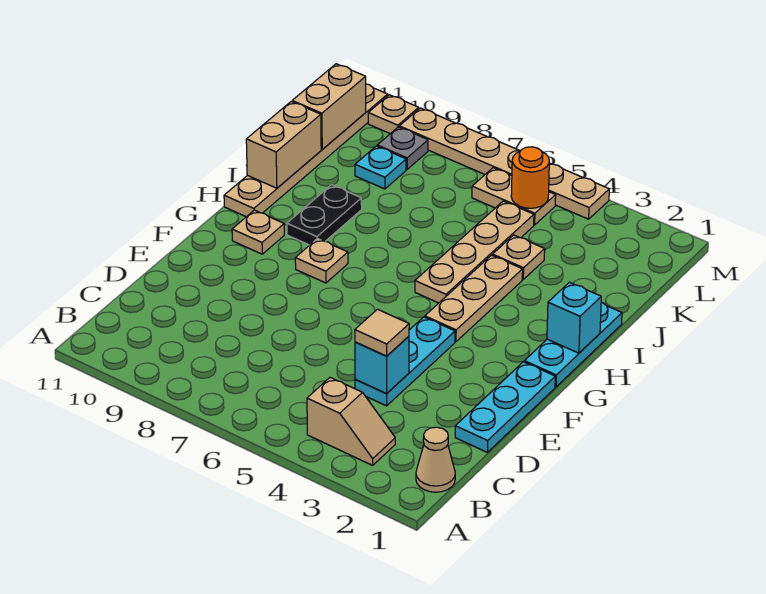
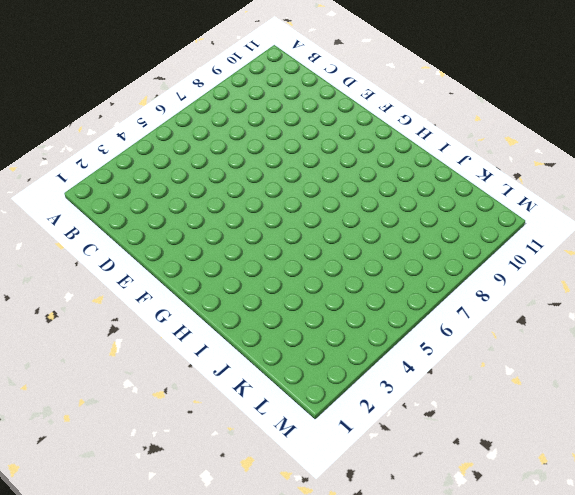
none -> tan cone B1 level 1
none -> tan slope B3:B4 level 1 top 4
none -> cyan plate D1:F1 level 1

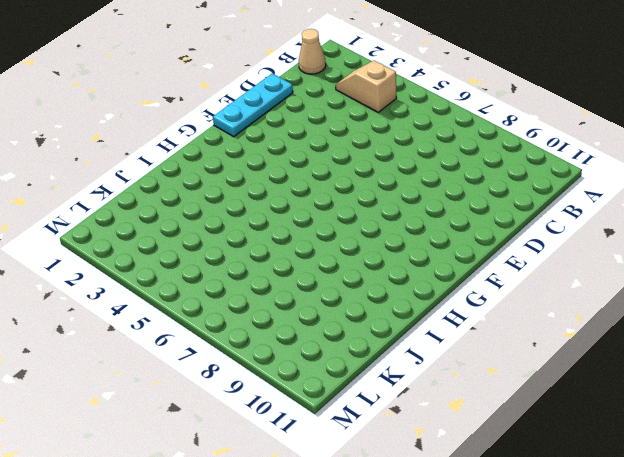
none -> cyan plate D4:F4 level 1
none -> cyan plate G1:I1 level 1
none -> tan plate G4:I4 level 1

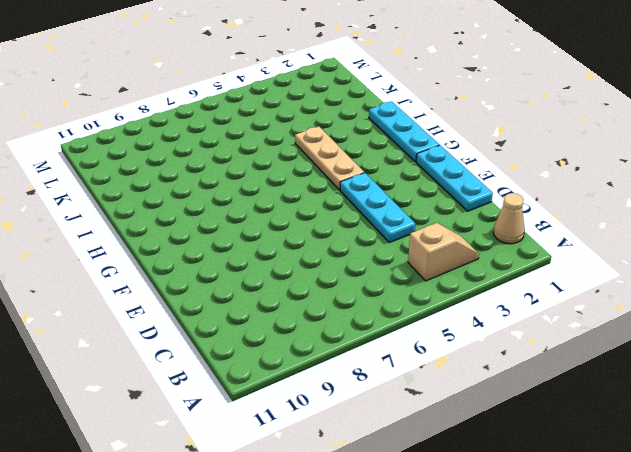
none -> tan plate G8 level 1
none -> tan plate G10 level 1
none -> tan plate H5:K5 level 1

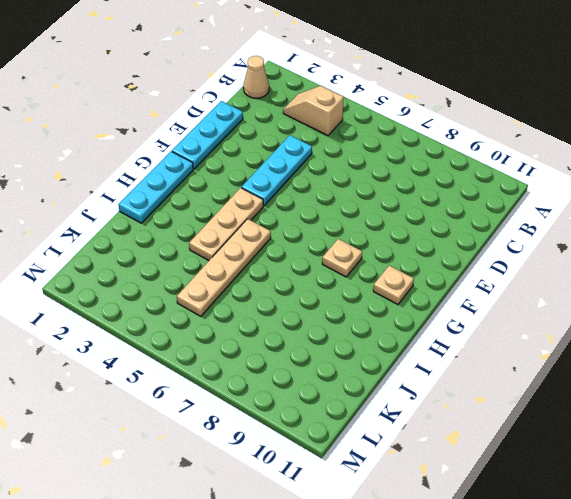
none -> black plate H9:I9 level 1
none -> tan plate H11:M11 level 1
none -> tan plate J4 level 1

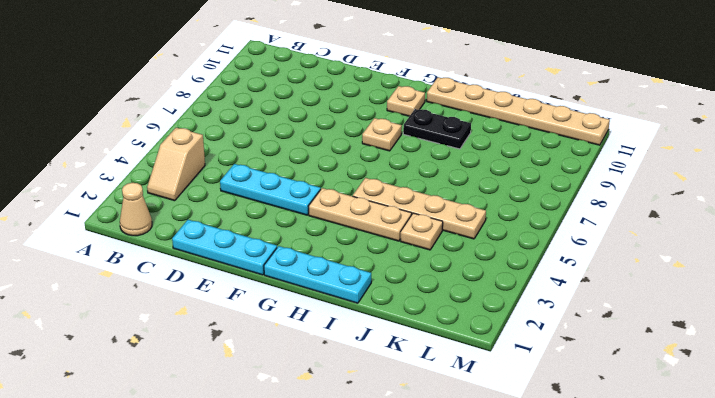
none -> cyan plate K9 level 1
none -> tan plate L5:L6 level 1
none -> grey plate L9 level 1

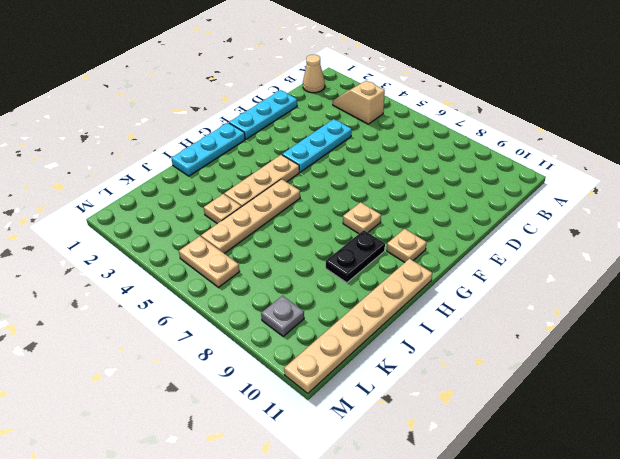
none -> cyan plate K9 level 1
none -> tan plate M4:M9 level 1
none -> tan plate M10 level 1

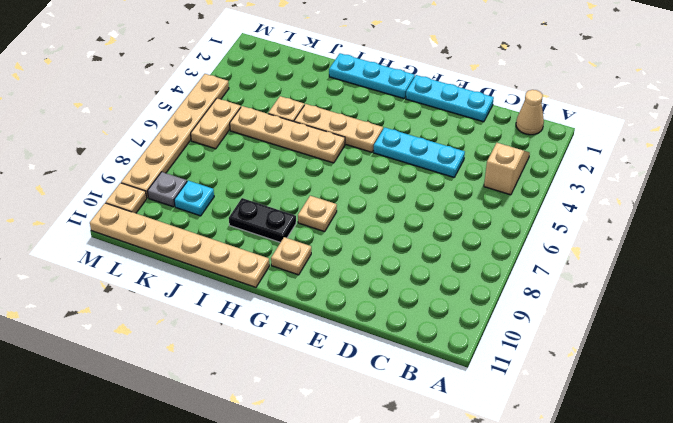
none -> cyan brick D4 level 2
none -> cyan brick H1 level 2
none -> tan brick I11:J11 level 2

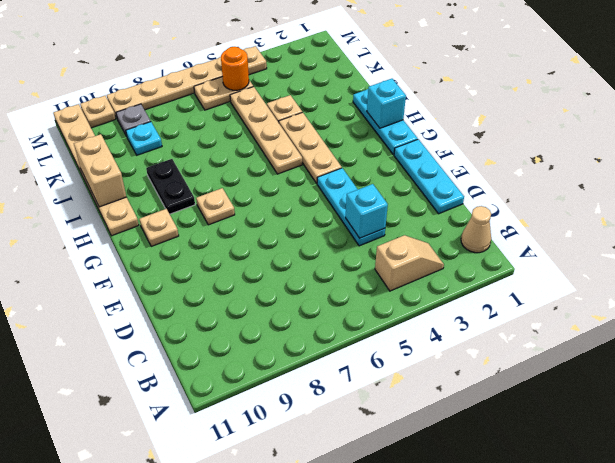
none -> tan brick K11:L11 level 2
none -> tan tile D4 level 3

